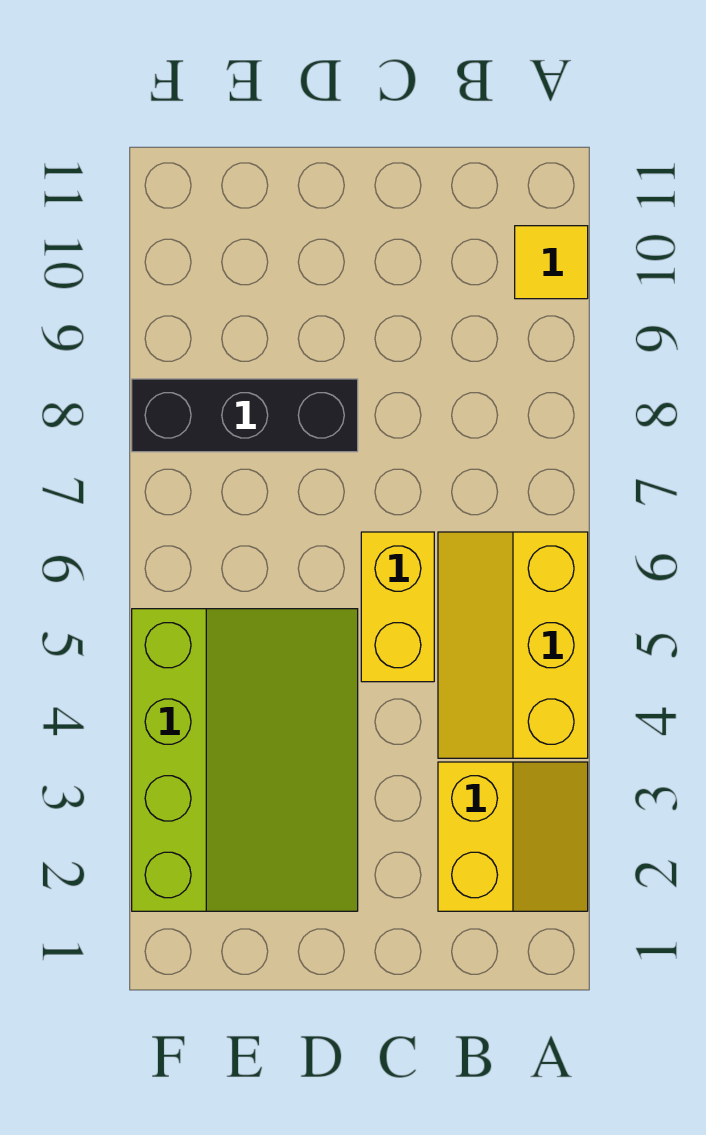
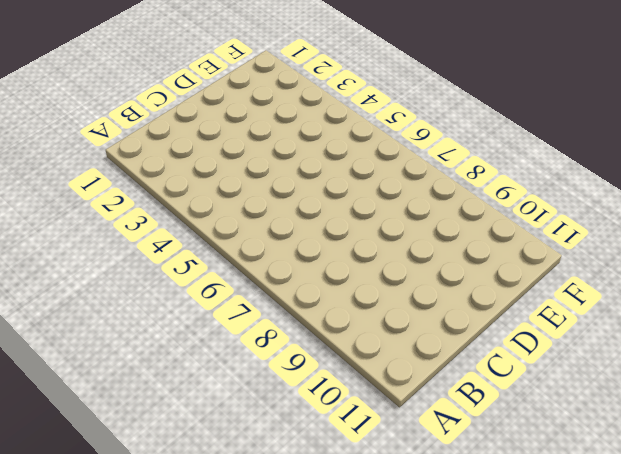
none -> yellow slope A2:B3 level 1 top B
none -> yellow slope A4:B6 level 1 top A

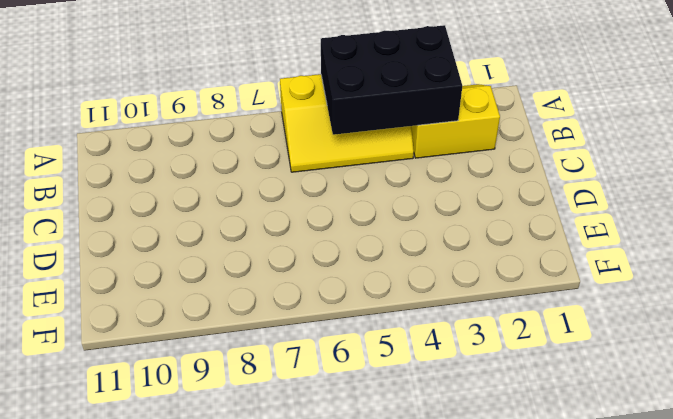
black brick A3:B5 level 2 -> none
none -> yellow tile A10 level 1
none -> yellow brick C5:C6 level 1

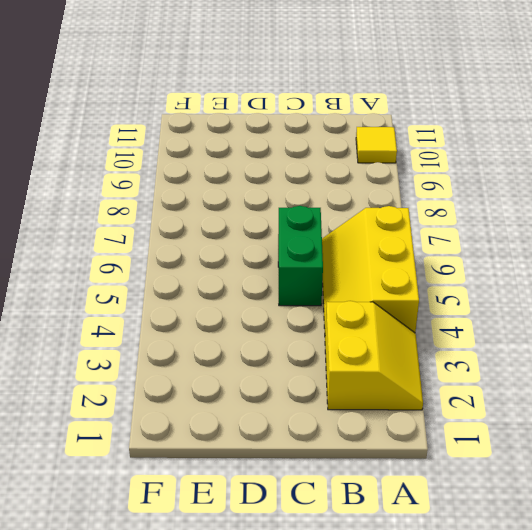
green brick C5:C6 level 1 -> yellow brick C5:C6 level 1
none -> lime slope D2:F5 level 1 top F
none -> black brick D8:F8 level 1

